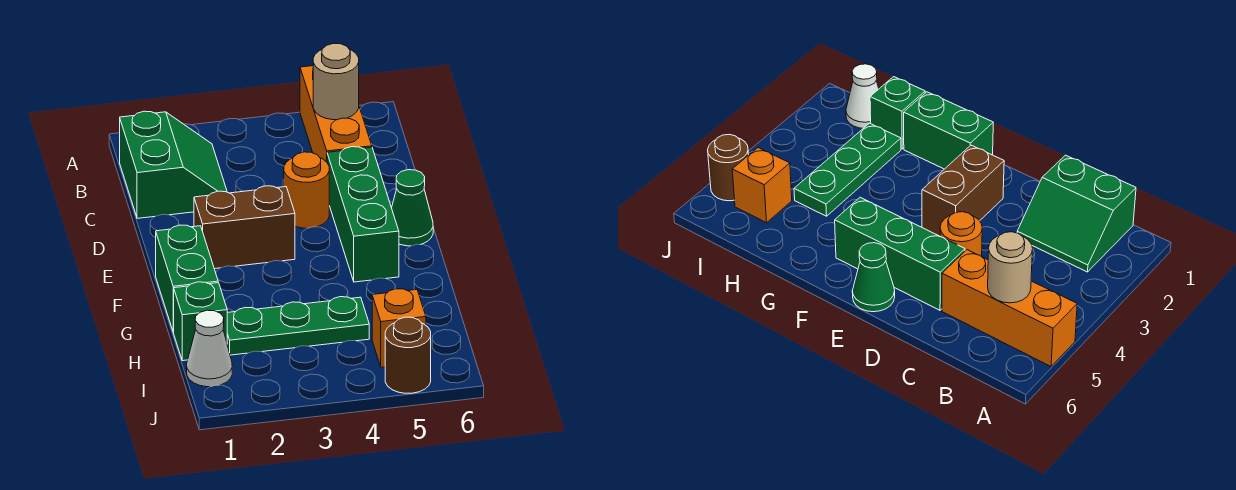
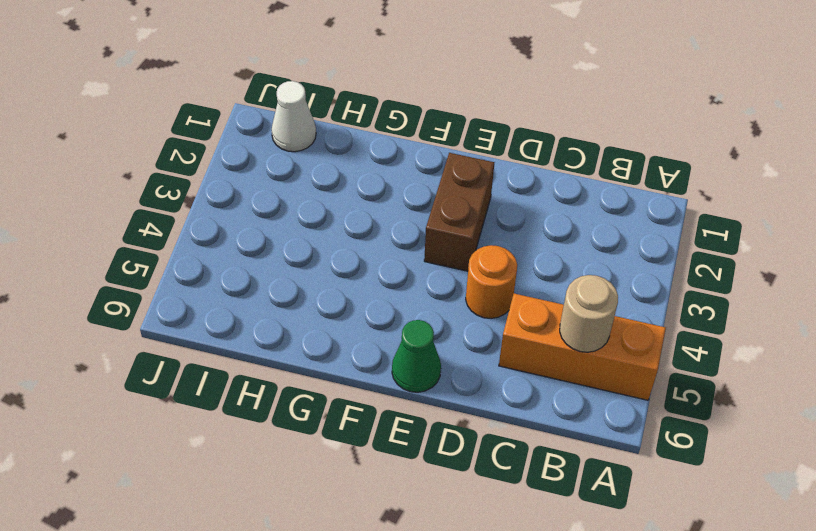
none -> green slope B1:C2 level 1 top 1
none -> green brick D5:F5 level 1
none -> green brick F1:G1 level 1

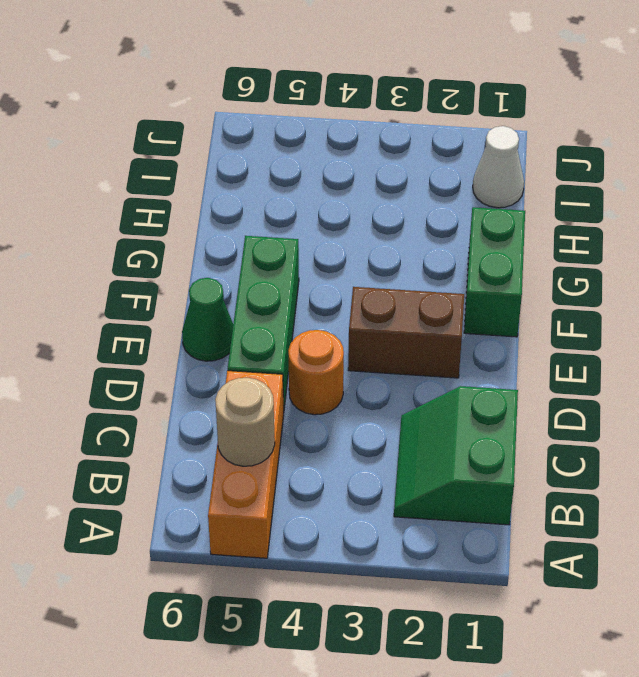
none -> green brick H1 level 1
none -> green plate H2:H4 level 1
none -> orange brick I5 level 1

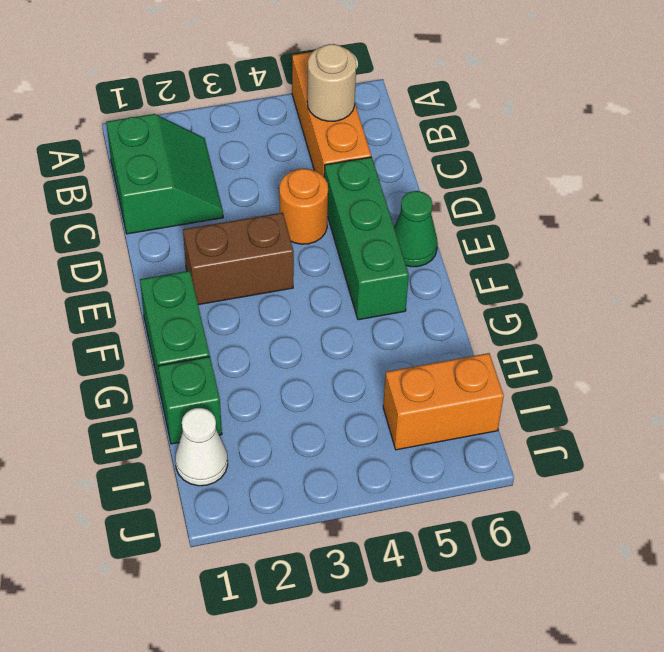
orange brick I5:I6 level 1 -> orange brick I5 level 1
none -> green plate H2:H4 level 1
none -> brown round brick J5 level 1

